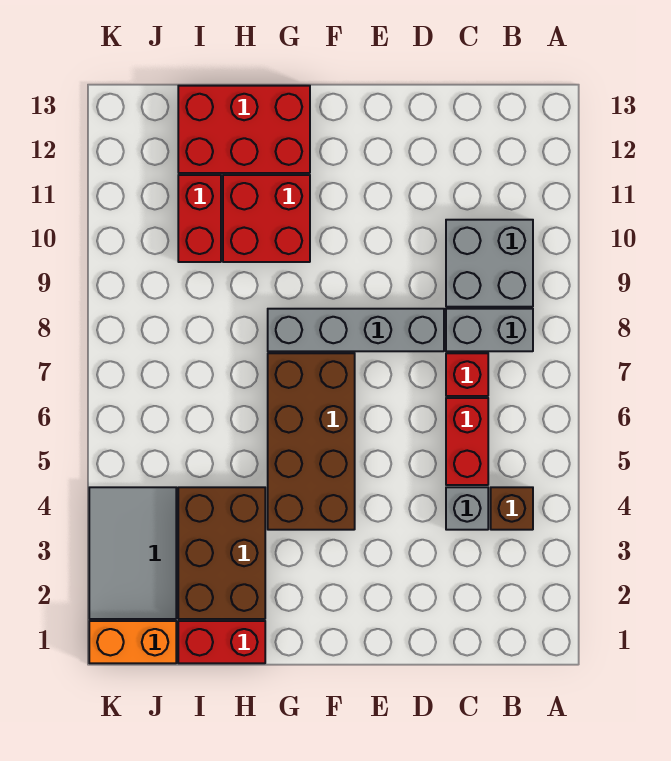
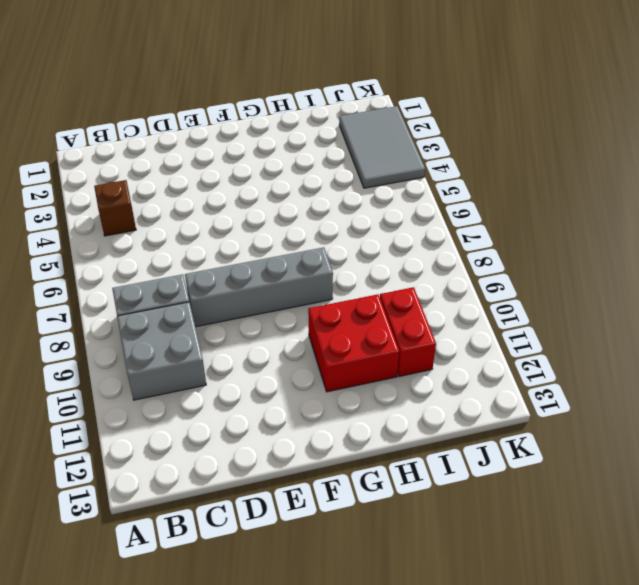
none -> grey brick C4 level 1
none -> red brick C5:C6 level 1
none -> red brick C7 level 1

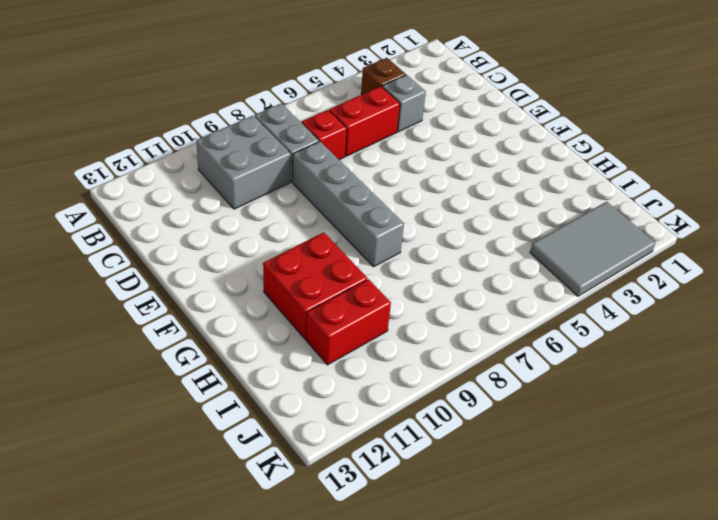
none -> brown brick F4:G7 level 1
none -> red brick G12:I13 level 1
none -> red brick H1:I1 level 1

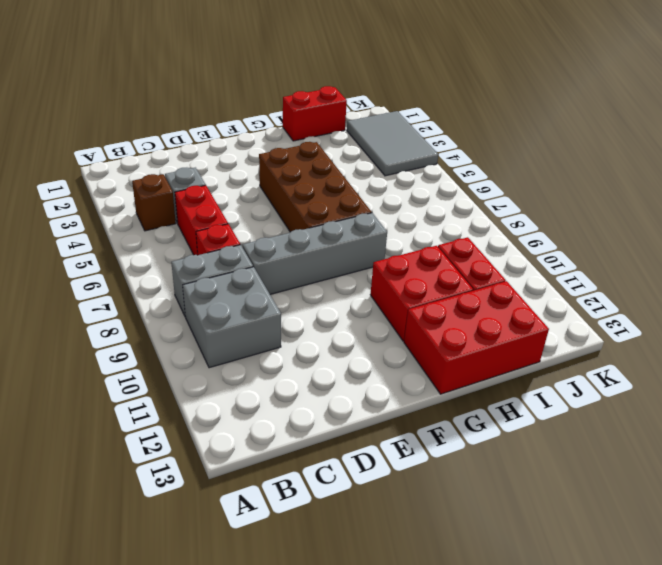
none -> brown brick H2:I4 level 1
none -> orange brick J1:K1 level 1

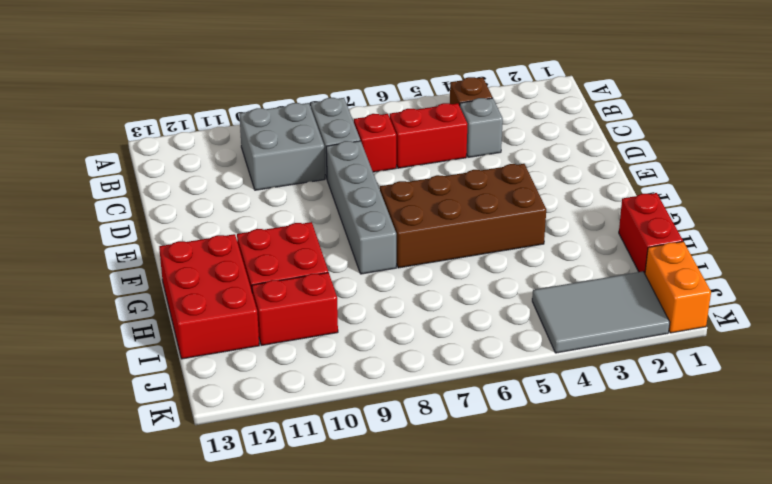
none -> brown brick H2:I4 level 1

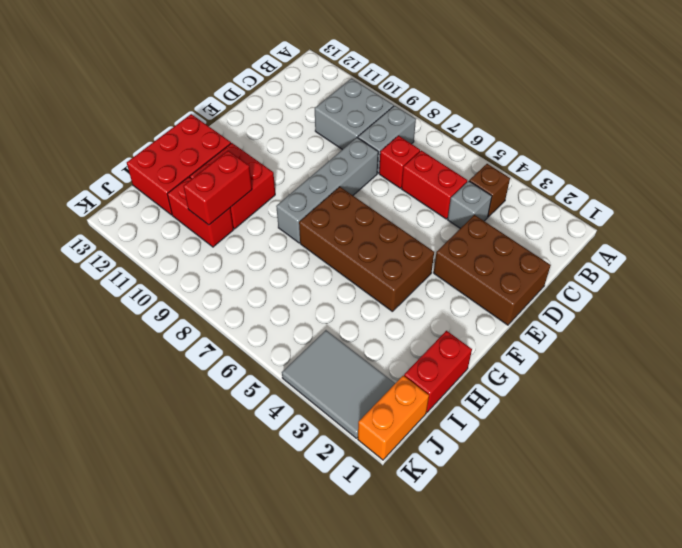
brown brick D1:E3 level 1 -> brown brick H2:I4 level 1
red brick H10:I10 level 2 -> none

